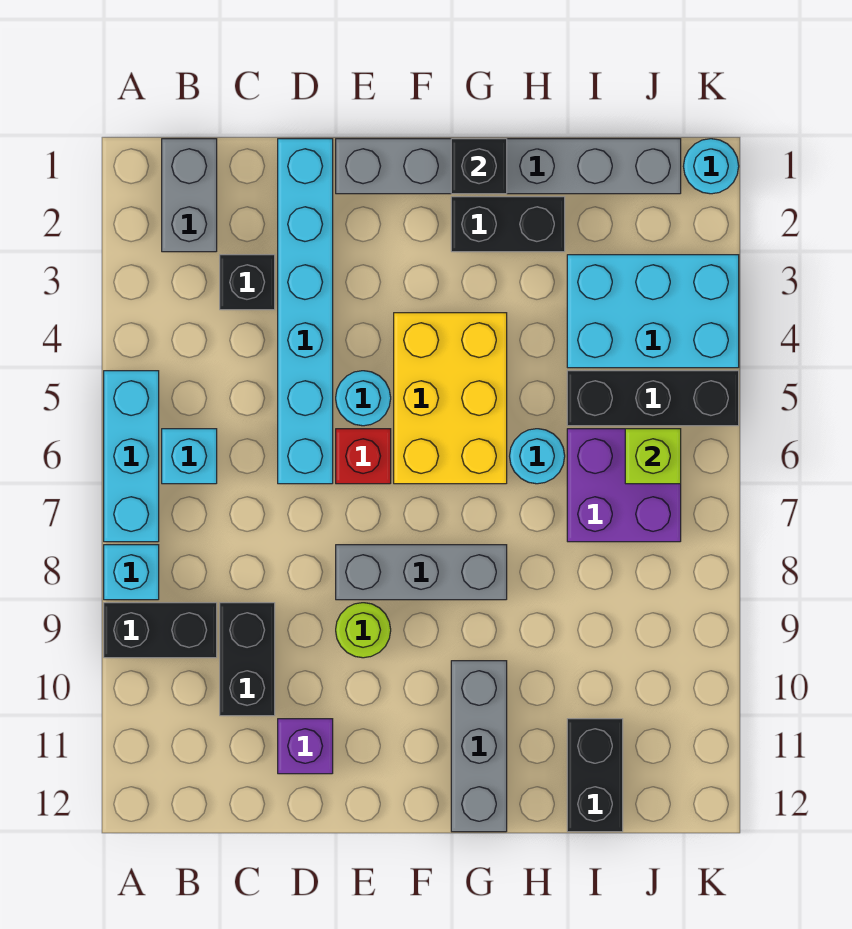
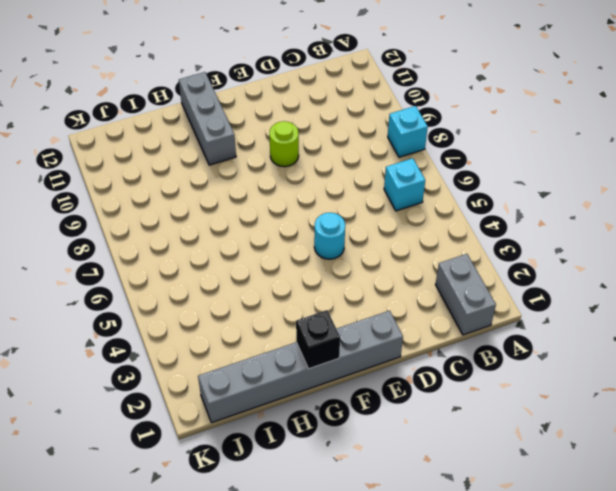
none -> cyan brick A5:A7 level 1
none -> black brick A9:B9 level 1
none -> black brick C3 level 1

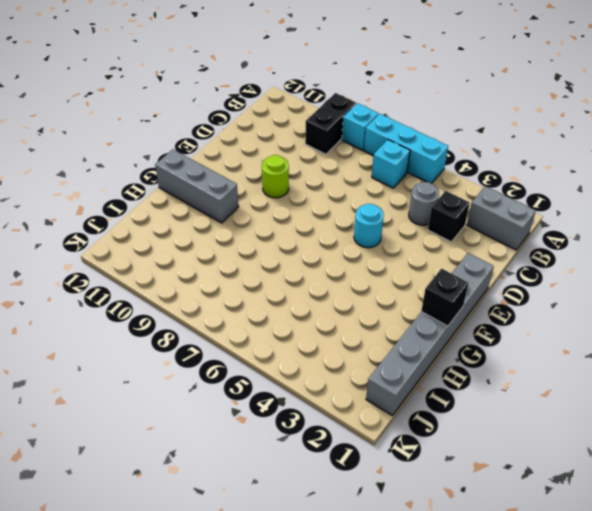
grey round brick C4 level 1 -> none
none -> black brick C9:C10 level 1
none -> cyan brick D1:D6 level 1
none -> purple brick D11 level 1

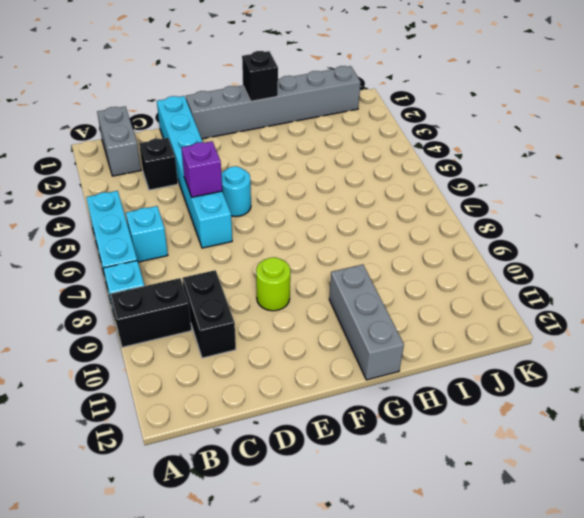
purple brick D5 level 2 -> purple brick D11 level 1
none -> red brick E6 level 1
none -> grey brick E8:G8 level 1
none -> yellow brick F4:G6 level 1

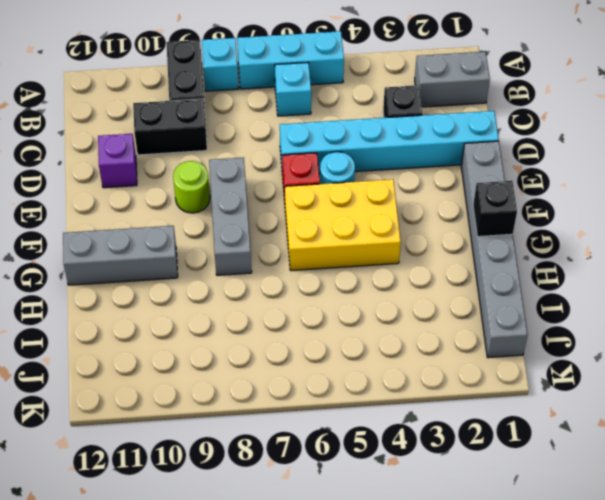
none -> black brick G2:H2 level 1
none -> cyan round brick H6 level 1
none -> cyan brick I3:K4 level 1

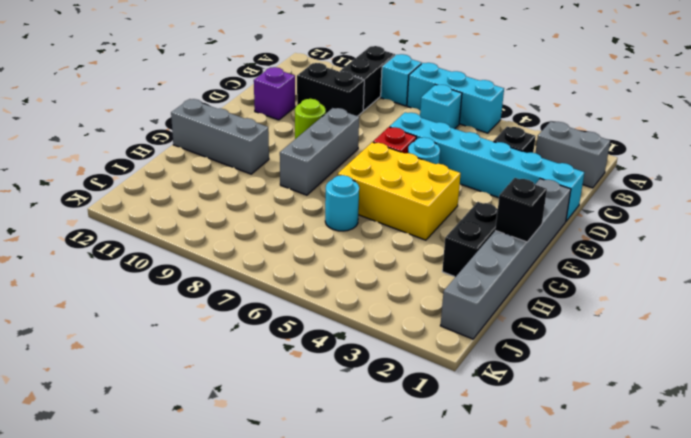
none -> cyan brick I3:K4 level 1
none -> black brick I5:K5 level 1
none -> purple brick I6:J7 level 1

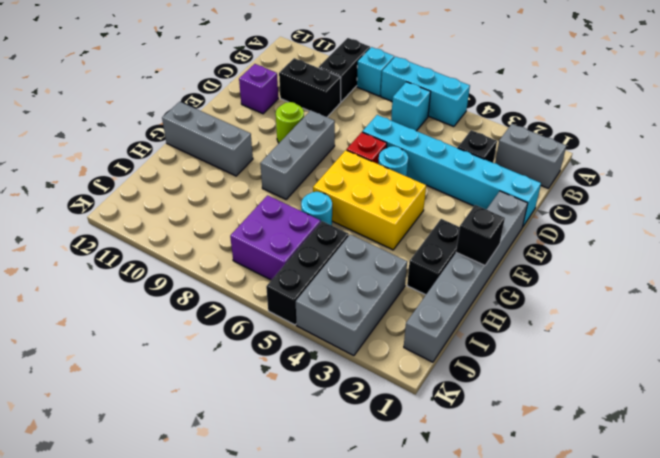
grey brick I3:K4 level 1 -> cyan brick I3:K4 level 1
none -> black brick I11:I12 level 1
none -> cyan round brick K1 level 1
none -> lime brick J6 level 2

